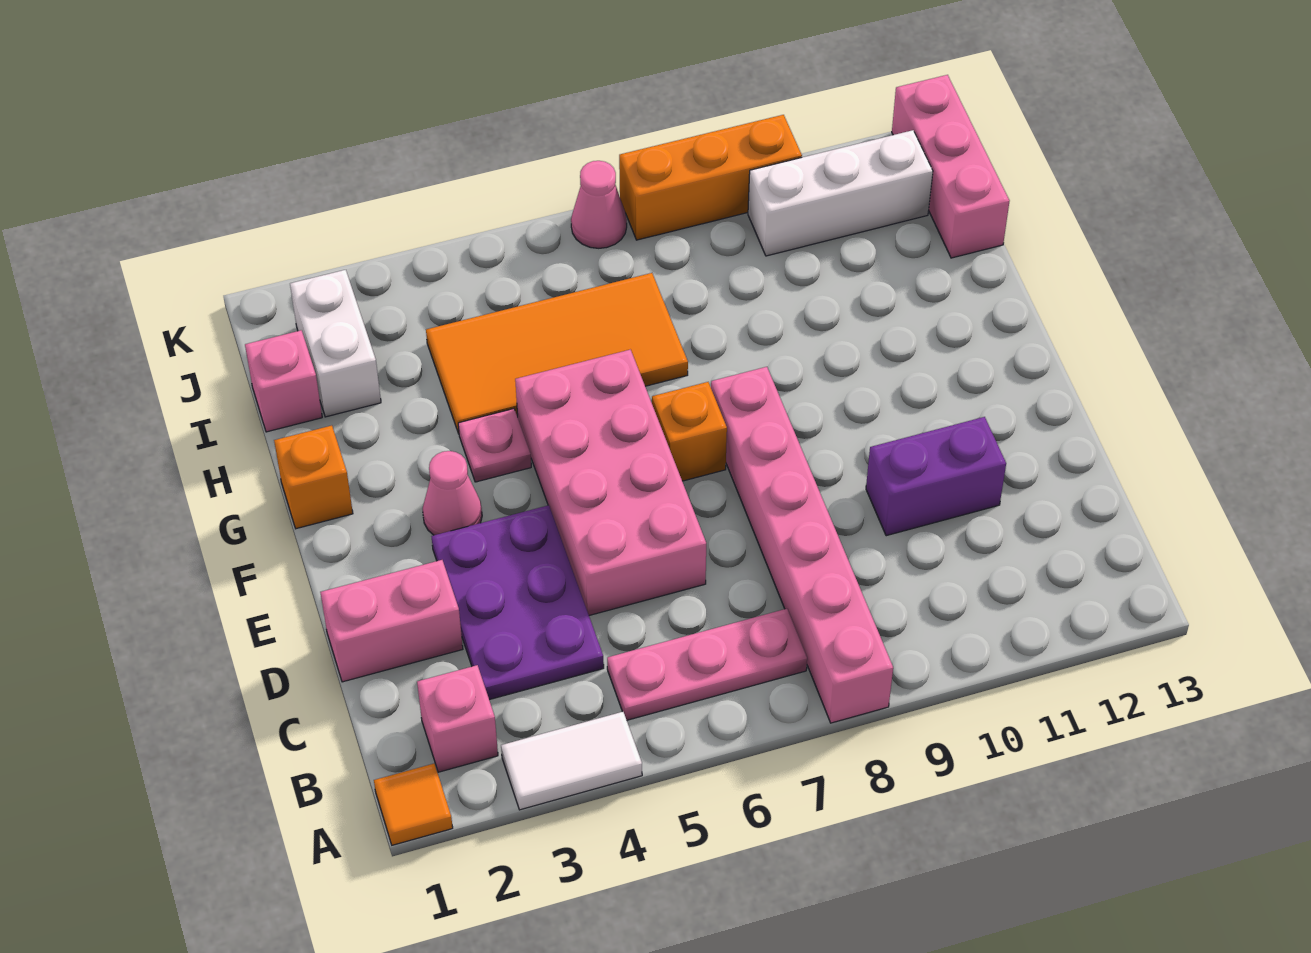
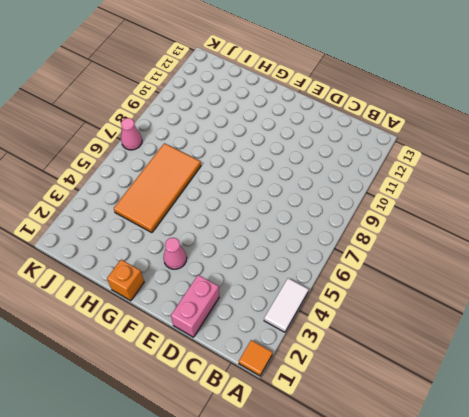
none -> pink brick A8:F8 level 1
none -> pink brick B2 level 1
none -> pink plate B5:B7 level 1

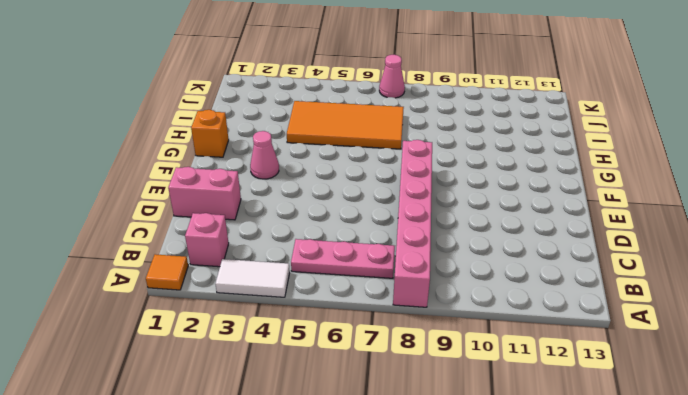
none -> purple plate C3:E4 level 1
none -> pink brick D5:G6 level 1
none -> purple brick D10:D11 level 1

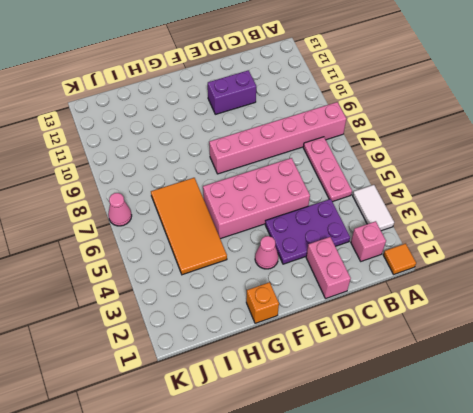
purple brick D11:E11 level 1 -> purple brick D10:D11 level 1
none -> orange brick F7 level 1
none -> pink plate G4 level 1
none -> pink brick I1 level 1

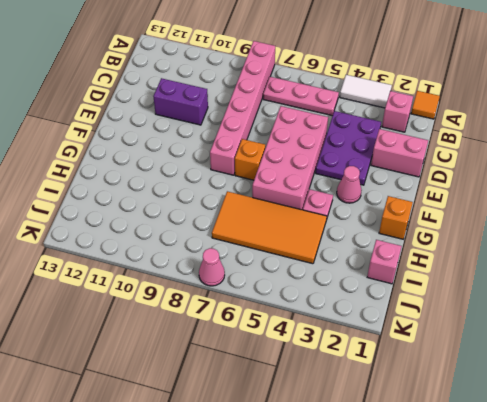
none -> white brick I2:J2 level 1
none -> pink brick I13:K13 level 1
none -> white brick J10:J12 level 1

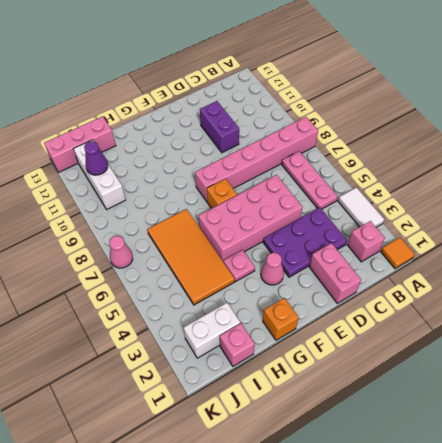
purple cone J11 level 2 -> none
none -> orange brick K8:K10 level 1

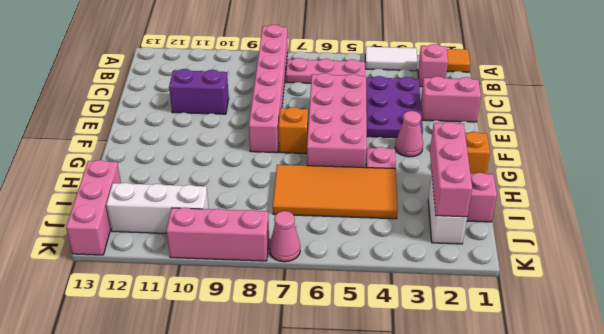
pink brick H2:J2 level 2 -> none
pink brick K8:K10 level 1 -> orange brick K8:K10 level 1

